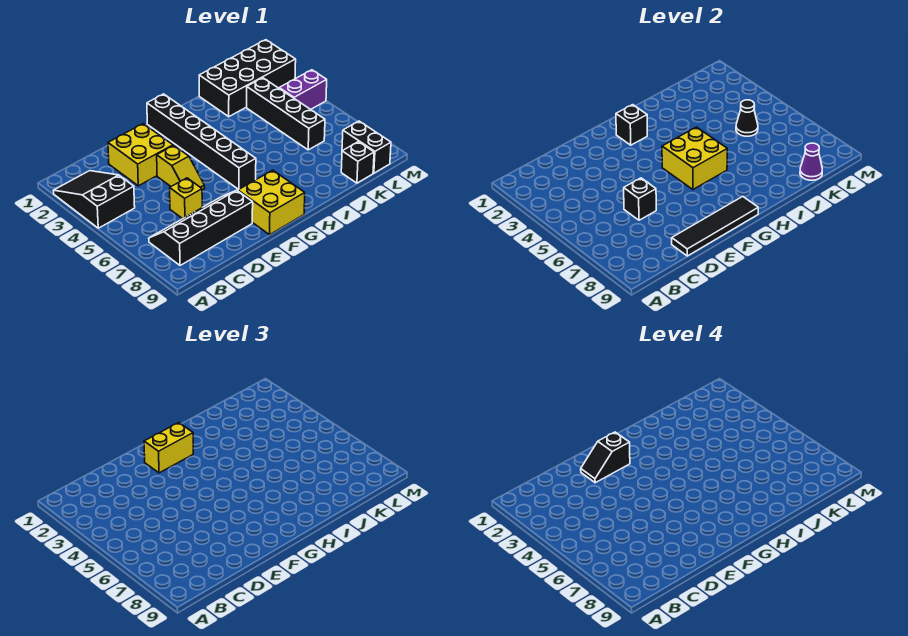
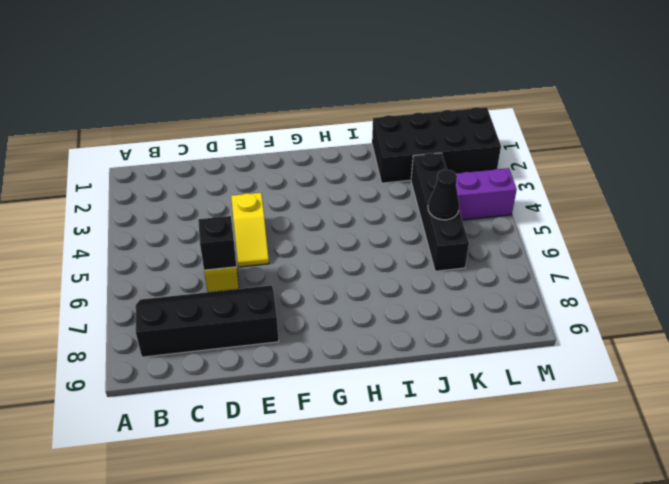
none -> black slope A2:B4 level 1 top 4
none -> yellow brick D2:E3 level 1
none -> yellow brick F8:G9 level 1

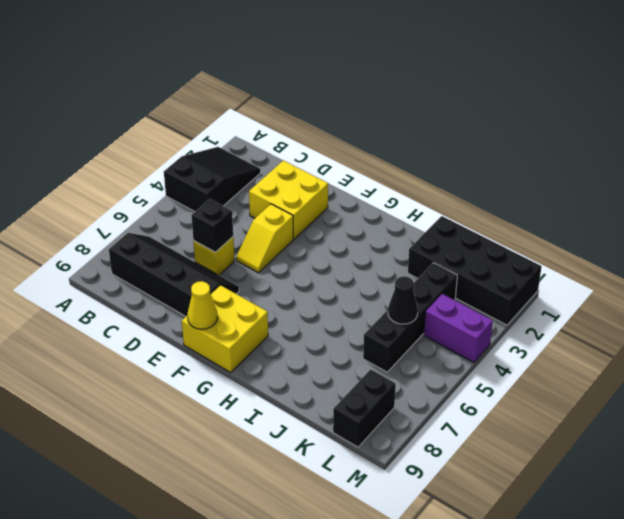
yellow cone F9 level 2 -> black tile D9:G9 level 2
none -> black brick G1:G6 level 1
none -> black brick K9 level 1
none -> black brick G2 level 2

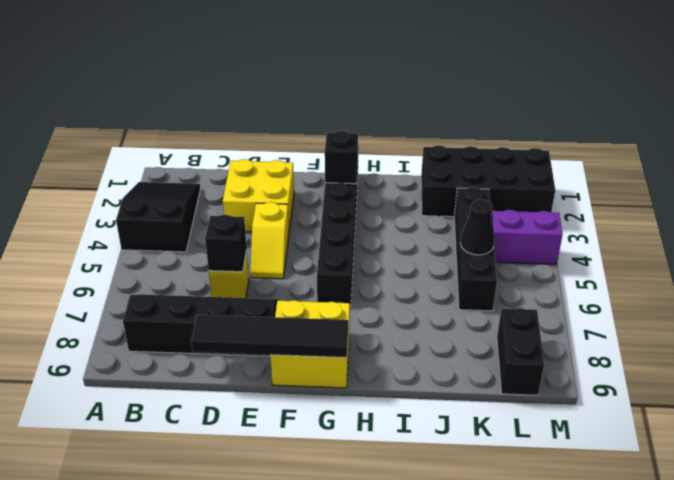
none -> black brick K9 level 1
none -> yellow brick G5:H6 level 2
none -> purple cone K9 level 2

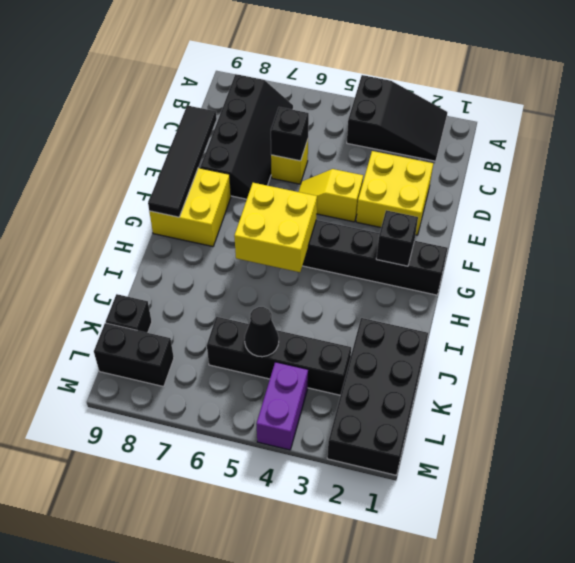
none -> purple cone K9 level 2
none -> yellow brick F2:G2 level 3
none -> black slope E2:F2 level 4 top F

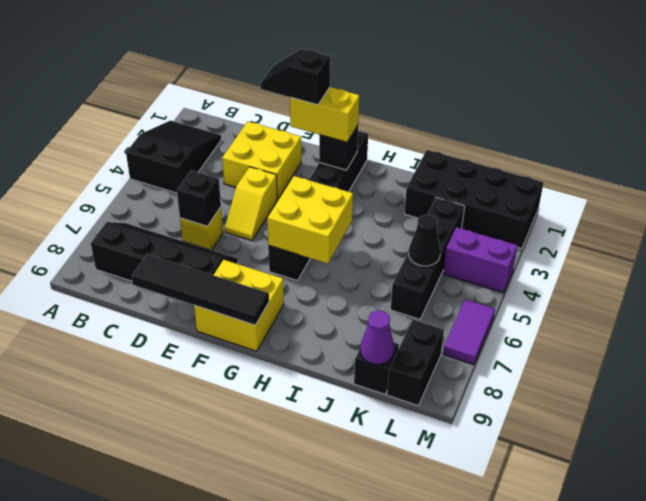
purple tile M6:M7 level 1 -> none

